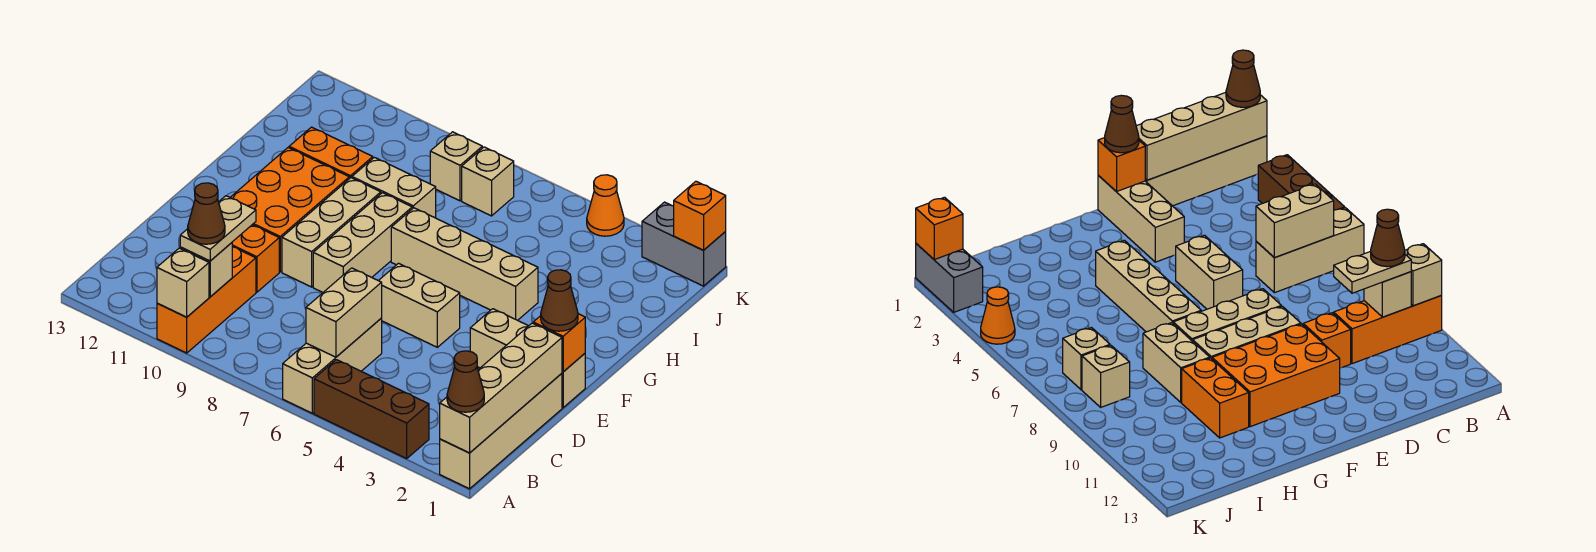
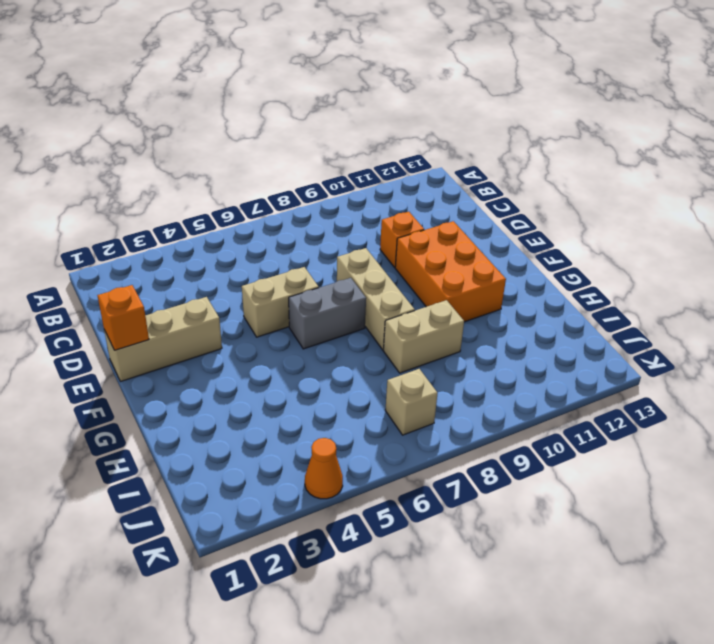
grey brick F6:F7 level 1 -> grey brick K1:K2 level 1
none -> tan brick A1:D1 level 1
none -> brown brick A3:A5 level 1
none -> tan brick A6:C6 level 1

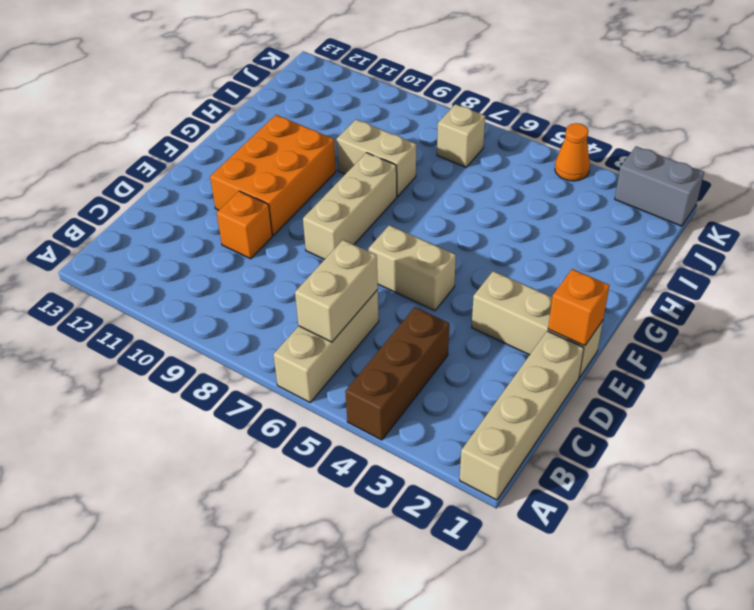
brown brick A4:C4 level 1 -> brown brick A3:A5 level 1
none -> orange brick A10:C10 level 1
none -> tan brick E9:G9 level 1
none -> tan brick G4:G7 level 1

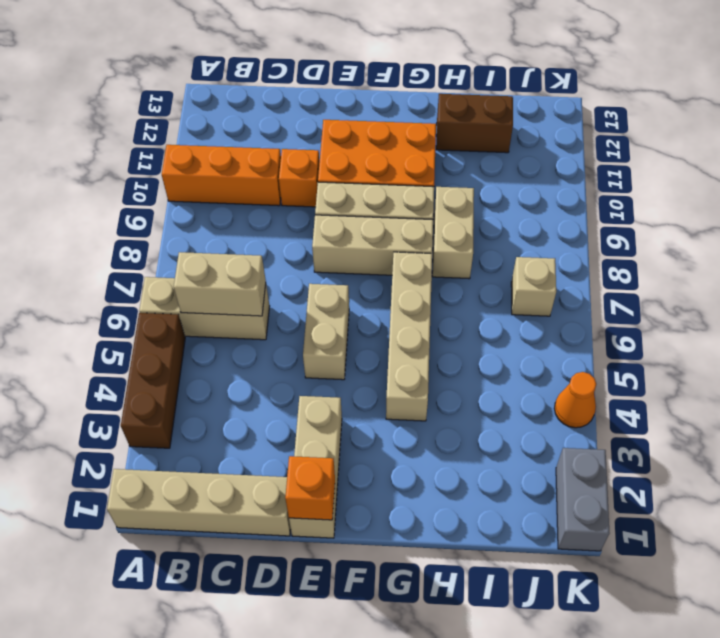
brown brick H12:I12 level 1 -> none
none -> orange brick H10:H11 level 1
none -> tan brick J8 level 1
none -> tan brick A1:D1 level 2

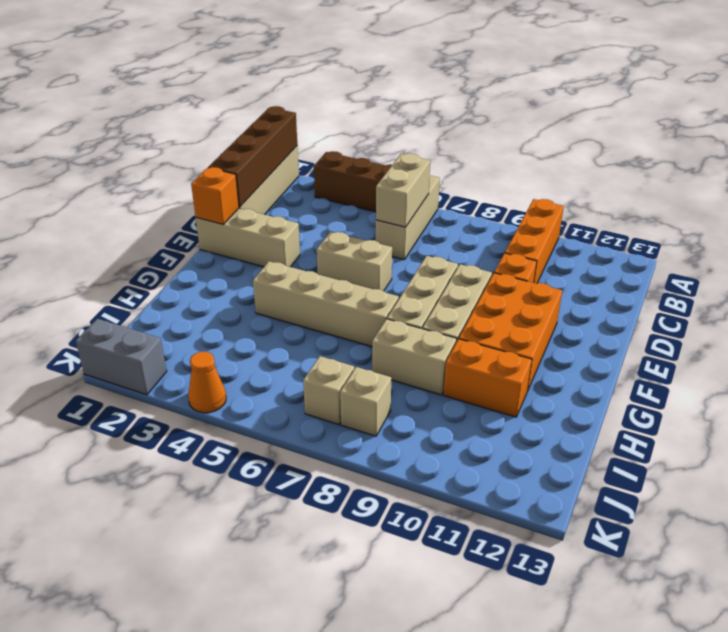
brown brick A1:D1 level 2 -> tan brick A1:D1 level 2
none -> tan brick A10 level 2
none -> tan brick B10 level 2
none -> orange brick K1 level 2

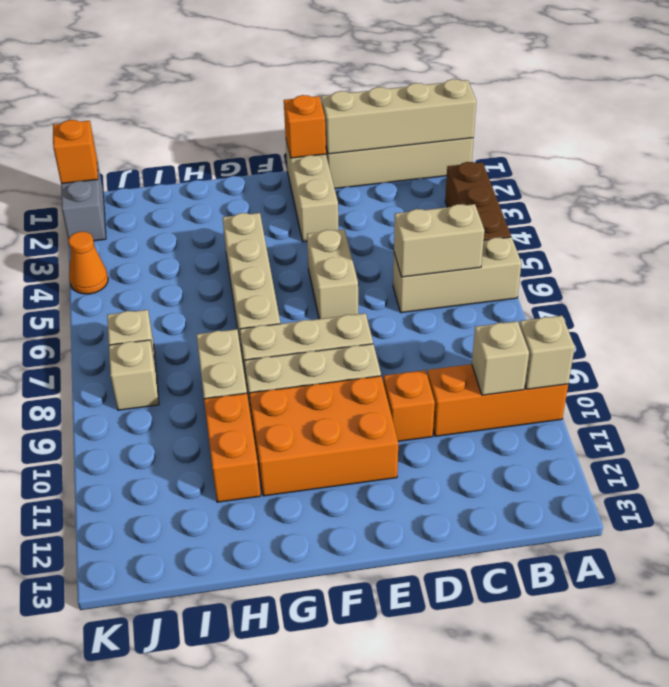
none -> brown cone A1 level 3
none -> tan plate B10:C10 level 3
none -> brown cone E1 level 3

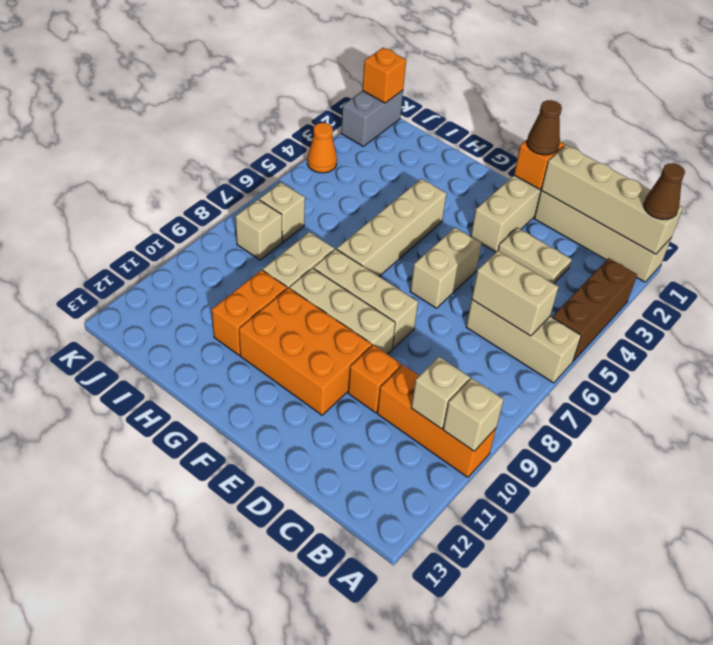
tan plate C3:D3 level 1 -> tan plate B10:C10 level 3
none -> brown cone B10 level 4

